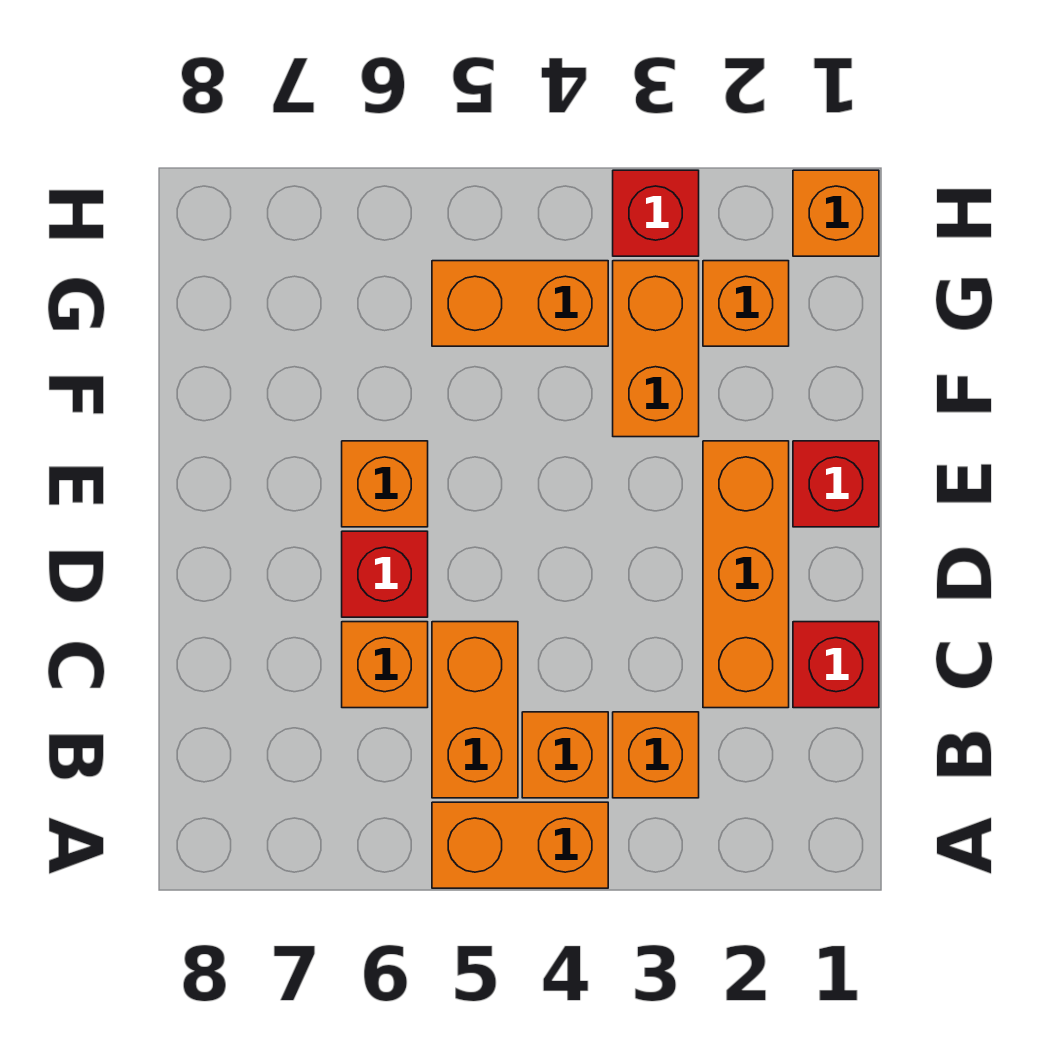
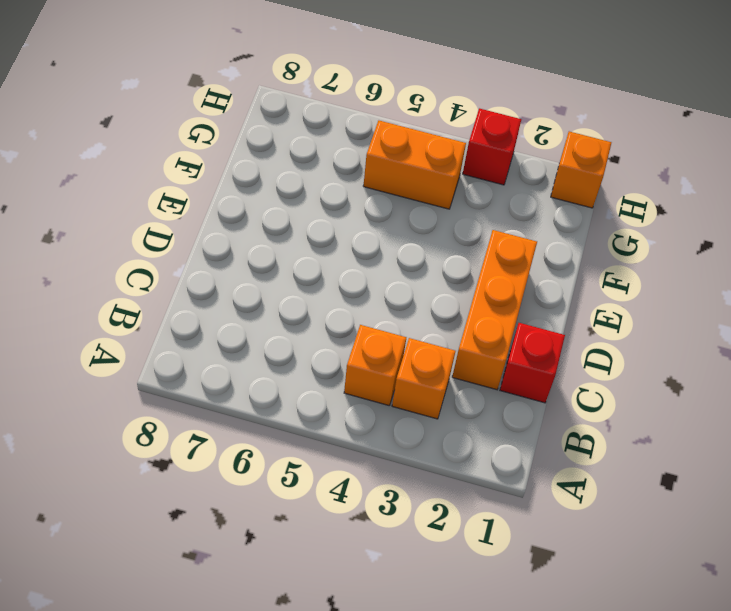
none -> orange brick A4:A5 level 1
none -> orange brick B5:C5 level 1
none -> orange brick C6 level 1

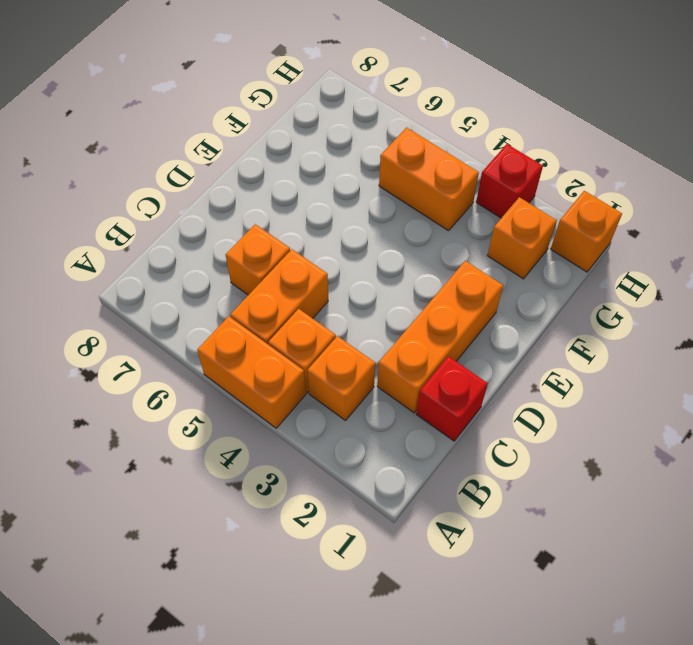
none -> red brick D6 level 1
none -> red brick E1 level 1
none -> orange brick E6 level 1

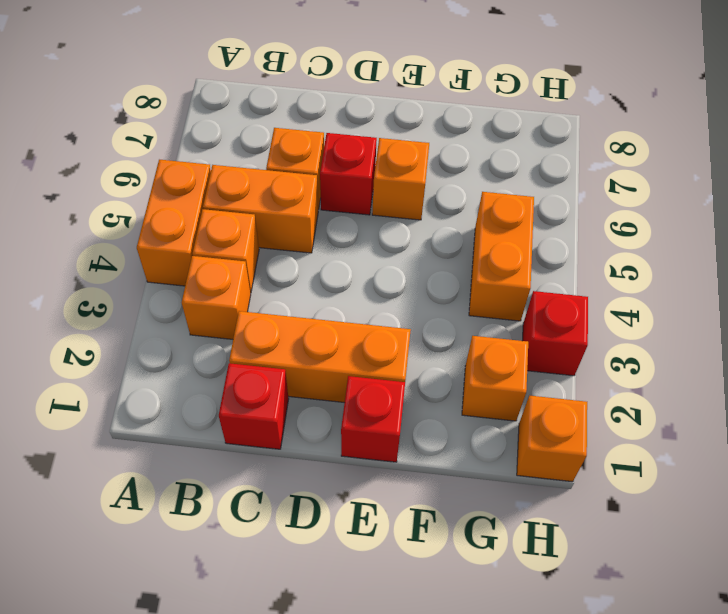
none -> orange brick F3:G3 level 1

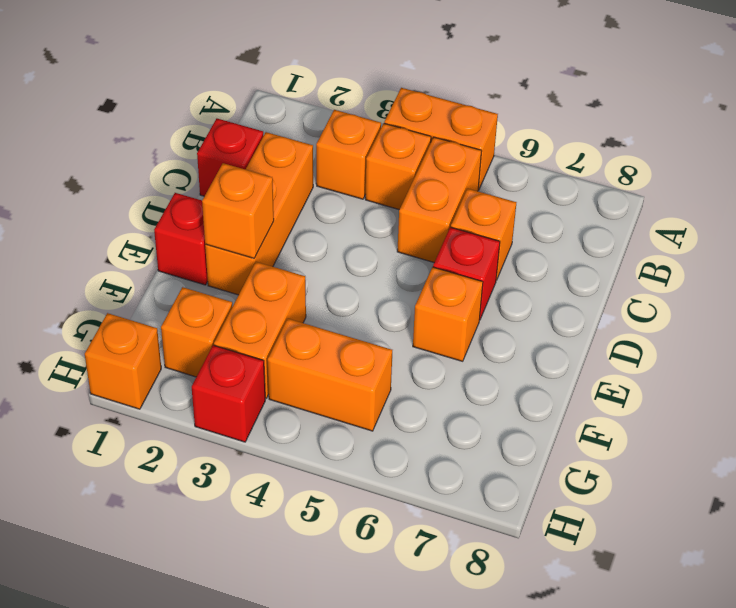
orange brick E2 level 2 -> none

